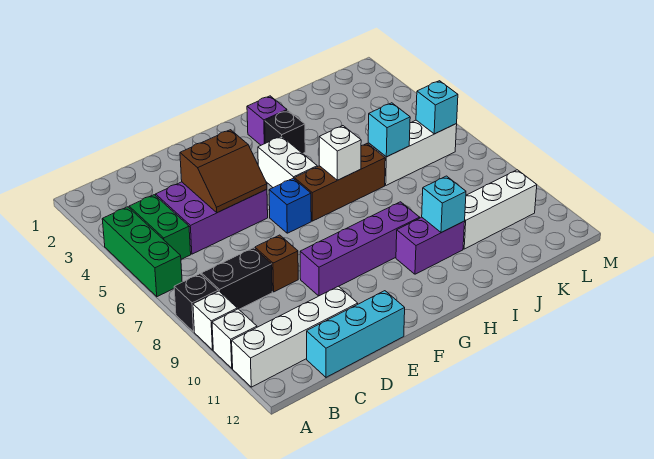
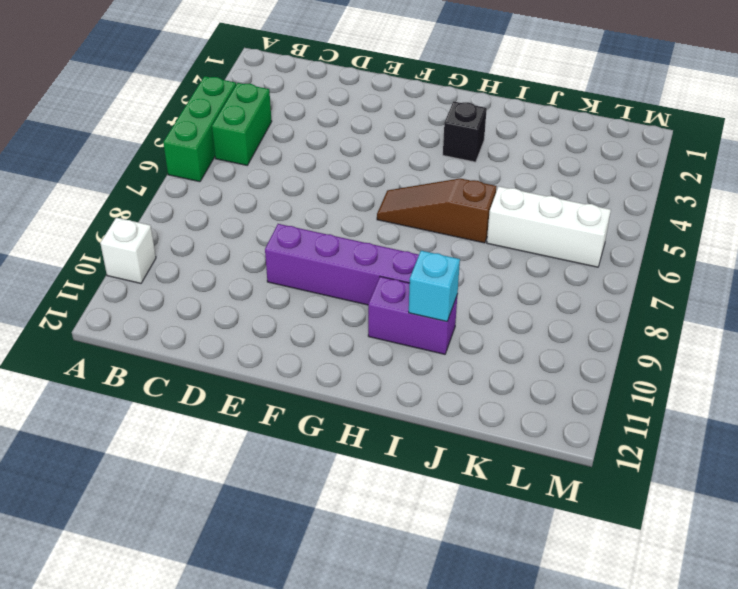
brown slope G6:I6 level 1 top I -> brown brick G6:I6 level 1
none -> black brick A8 level 1
none -> white brick A9 level 1
none -> white brick A11:D11 level 1

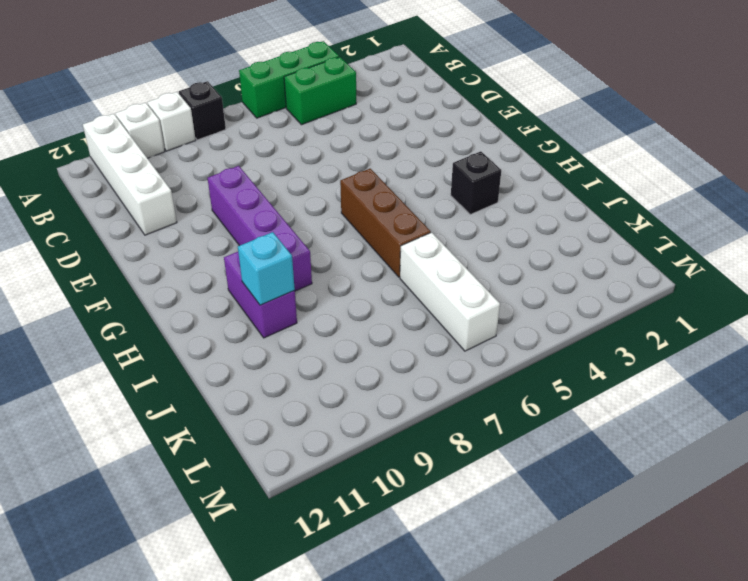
none -> black brick B8:C8 level 1
none -> purple brick C4:E5 level 1
none -> cyan brick C12:E12 level 1

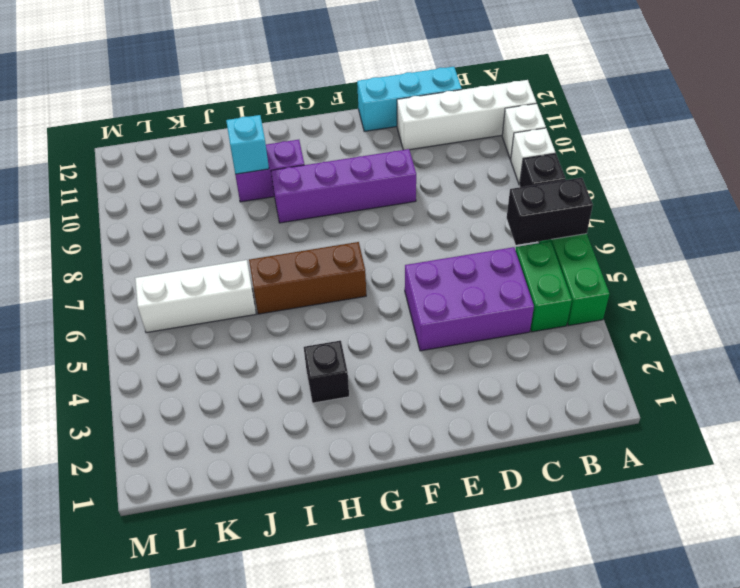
black brick A6:B6 level 2 -> black brick B8:C8 level 1
none -> brown brick D8 level 1
none -> blue brick F6 level 1
none -> white brick G4:G5 level 1

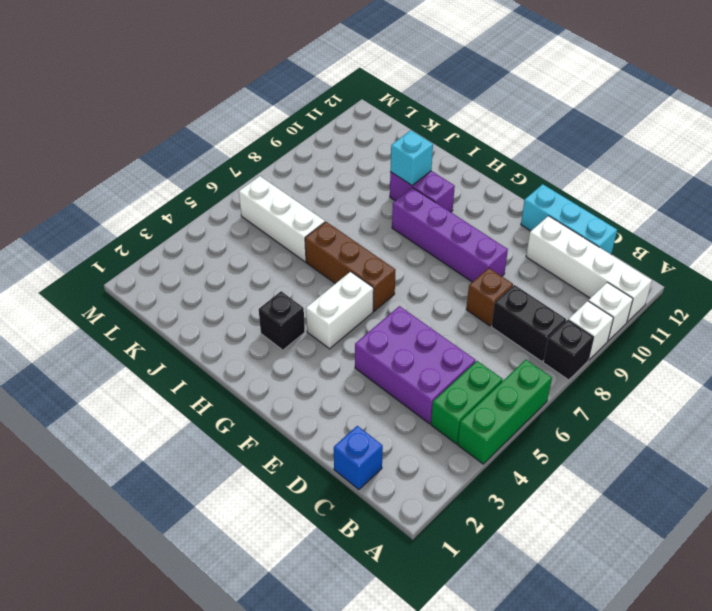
blue brick C1 level 1 -> blue brick F6 level 1
none -> purple brick H2 level 1
none -> white brick J10:L10 level 1
none -> brown slope D4:E5 level 2 top 4

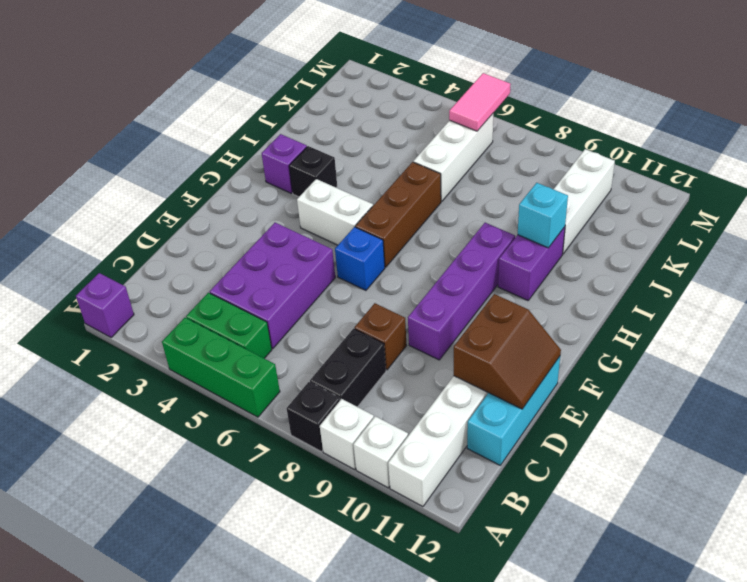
purple brick A1 level 1 -> none
brown slope D11:E12 level 2 top 11 -> brown slope D4:E5 level 2 top 4
pink tile L6:M6 level 2 -> cyan brick L6 level 2
none -> white brick H6 level 2
none -> cyan brick J6 level 2

